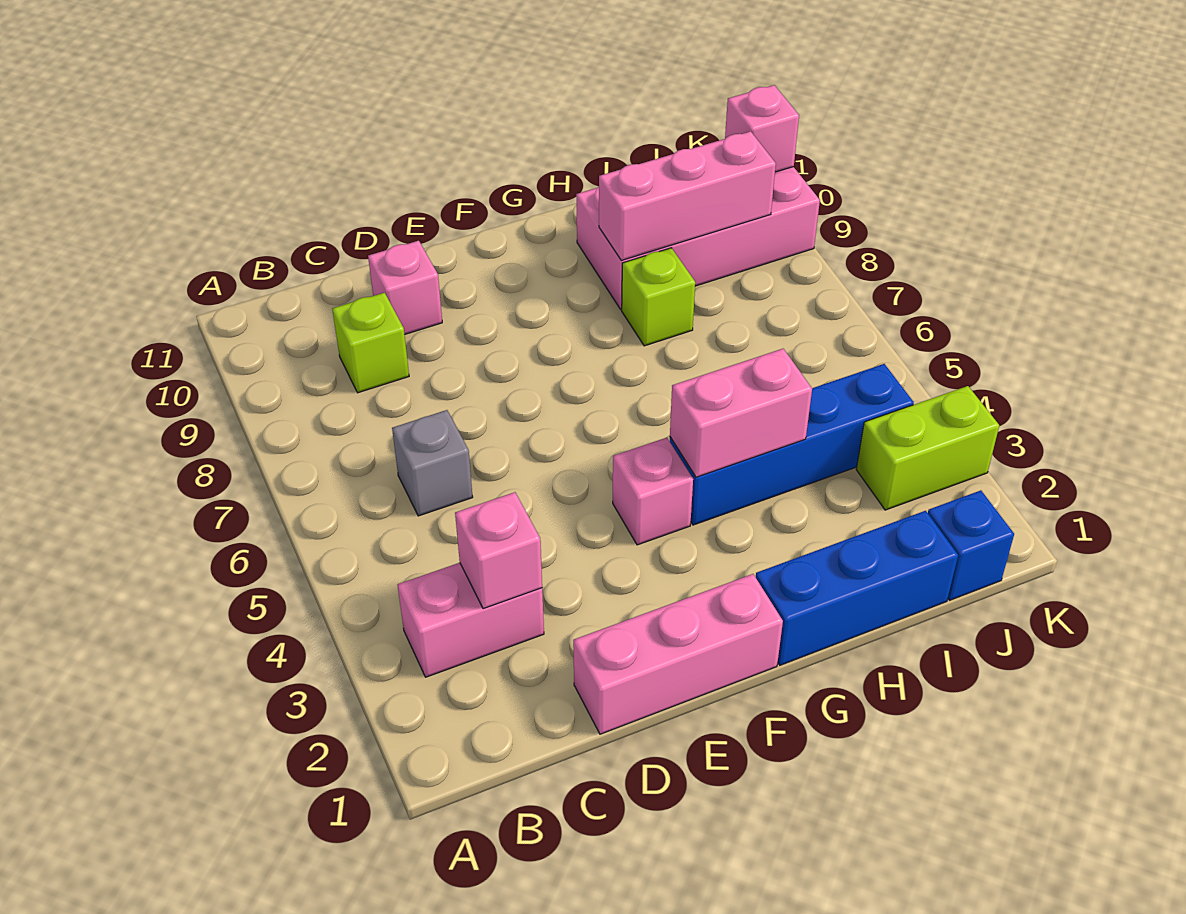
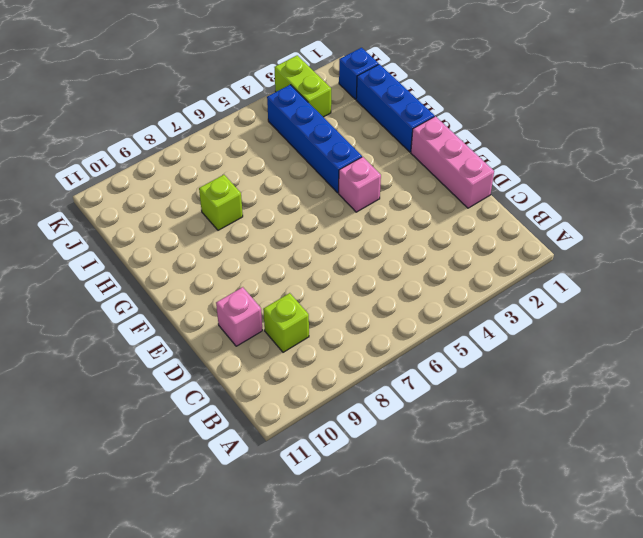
none -> pink brick B3:C3 level 1
none -> grey brick C6 level 1
none -> pink brick H9:K10 level 1

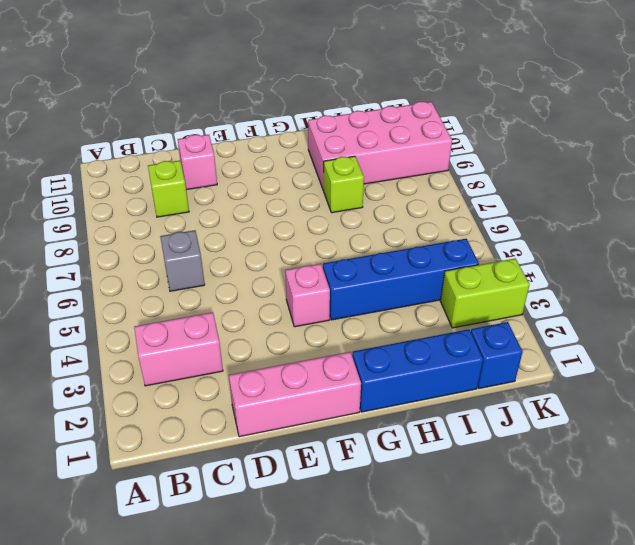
none -> pink brick C3 level 2
none -> pink brick G4:H4 level 2
none -> pink brick H9:J9 level 2

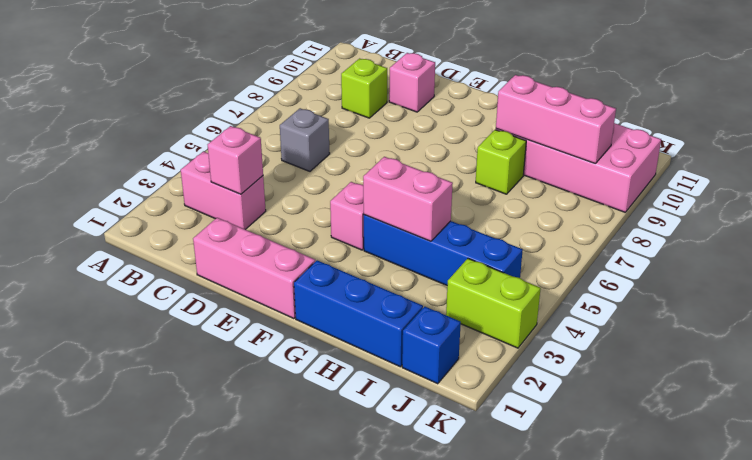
none -> pink brick K10 level 2

